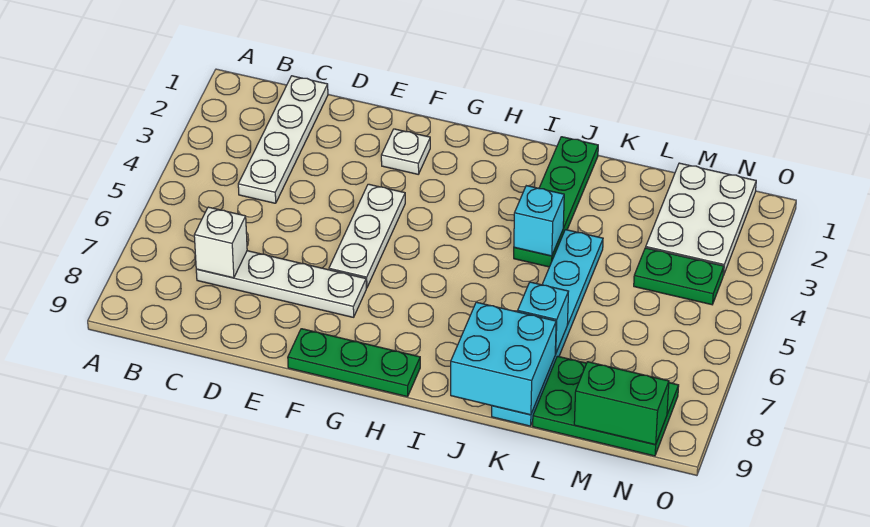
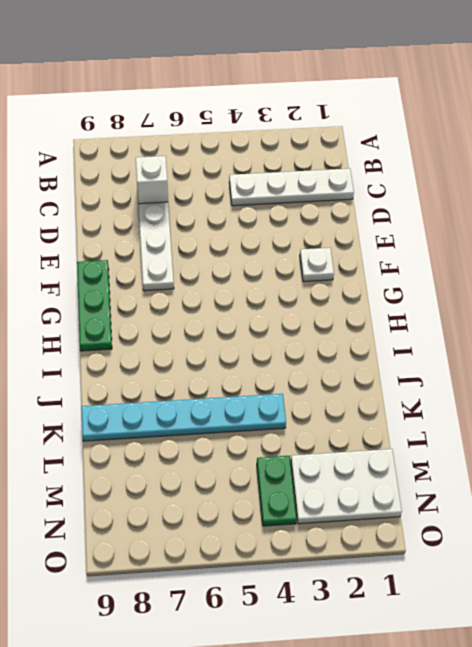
none -> white plate F4:F6 level 1
none -> green plate J1:J4 level 1
none -> green plate L8:N9 level 1

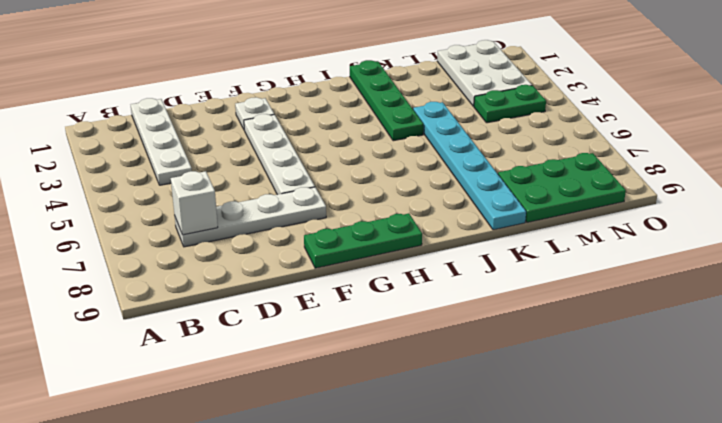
white plate F3:F6 level 1 -> white plate F4:F6 level 1
none -> cyan brick J4 level 2
none -> cyan brick J8:K9 level 2
none -> cyan brick K7 level 2

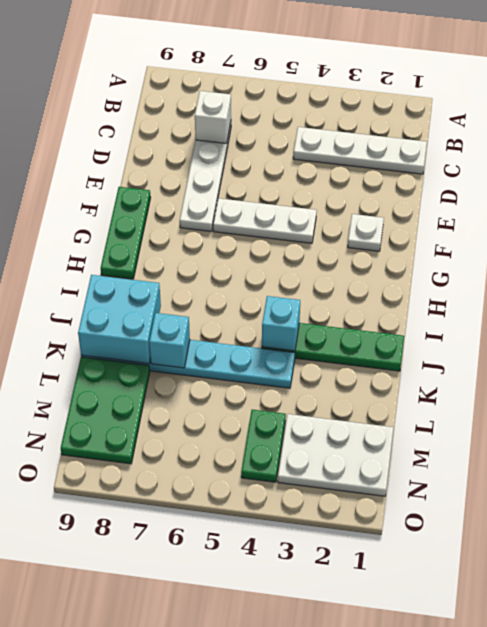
none -> green brick M9:N9 level 2

